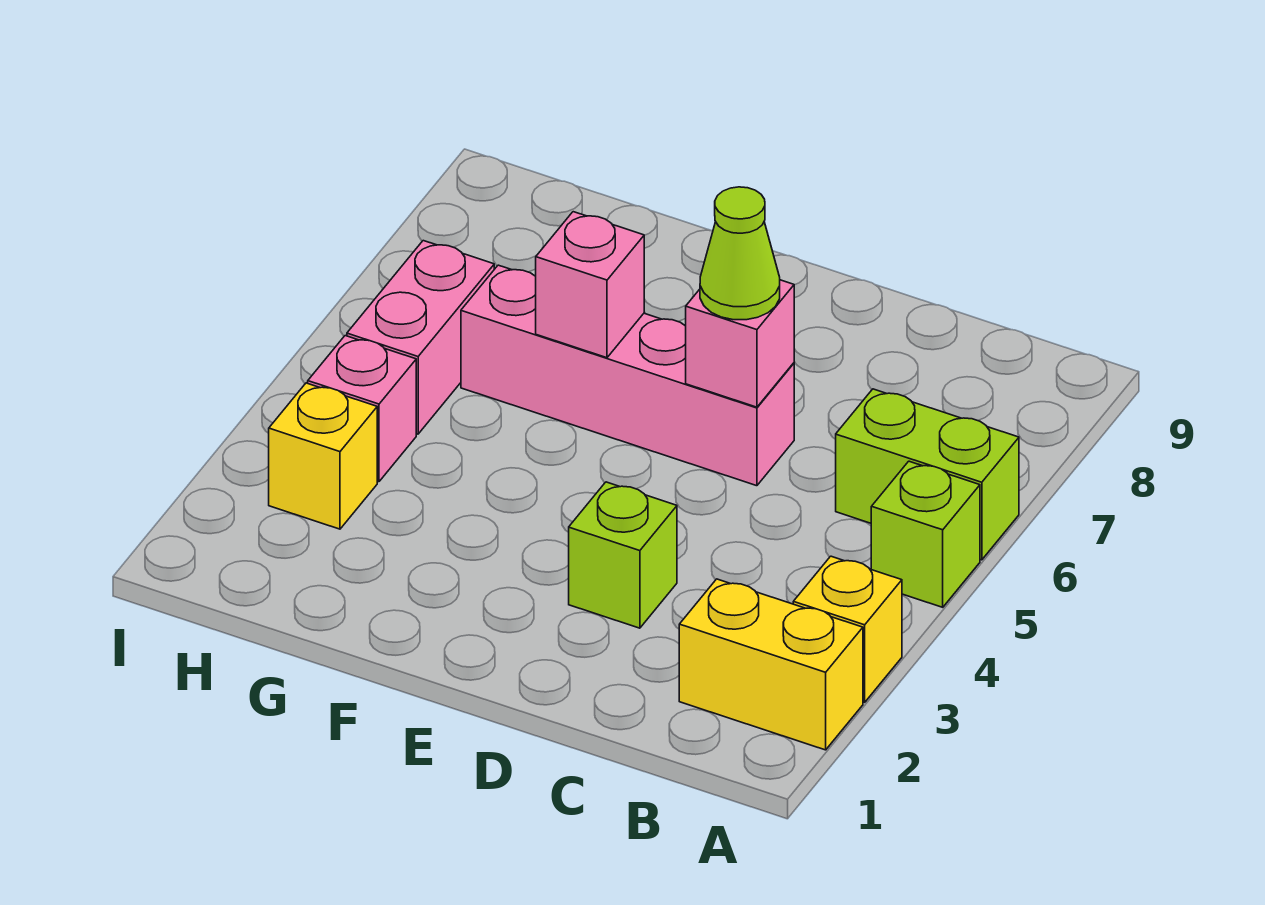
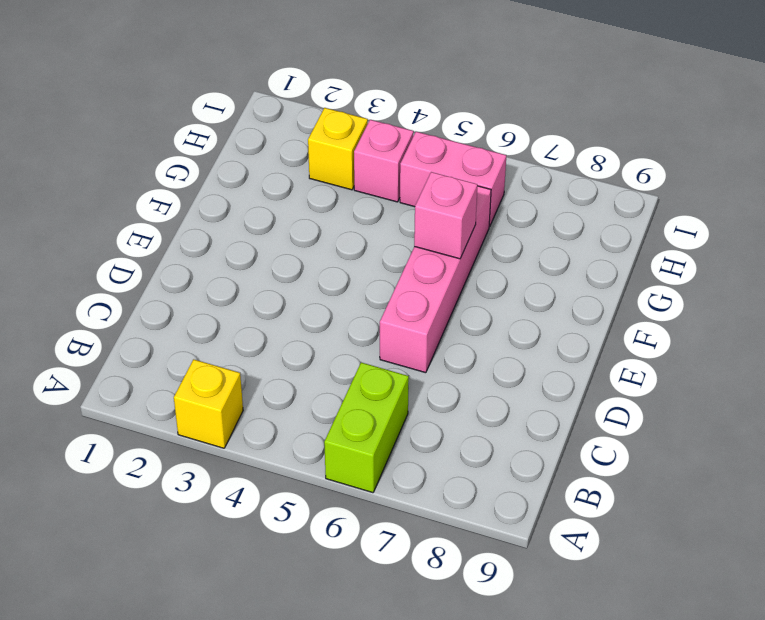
none -> yellow brick A2:B2 level 1
none -> lime brick A5 level 1
none -> lime brick D3 level 1

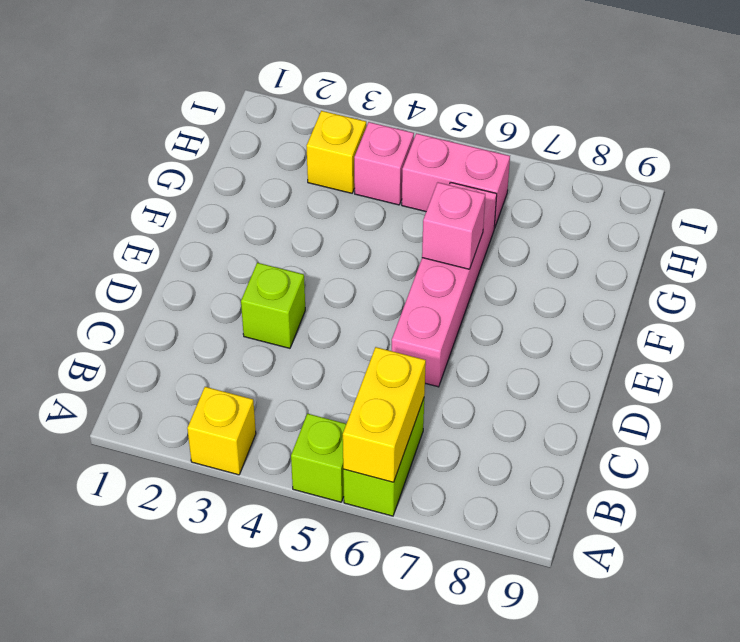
yellow brick A6:B6 level 2 -> yellow brick A2:B2 level 1
none -> pink brick D6 level 2
none -> lime cone D6 level 3

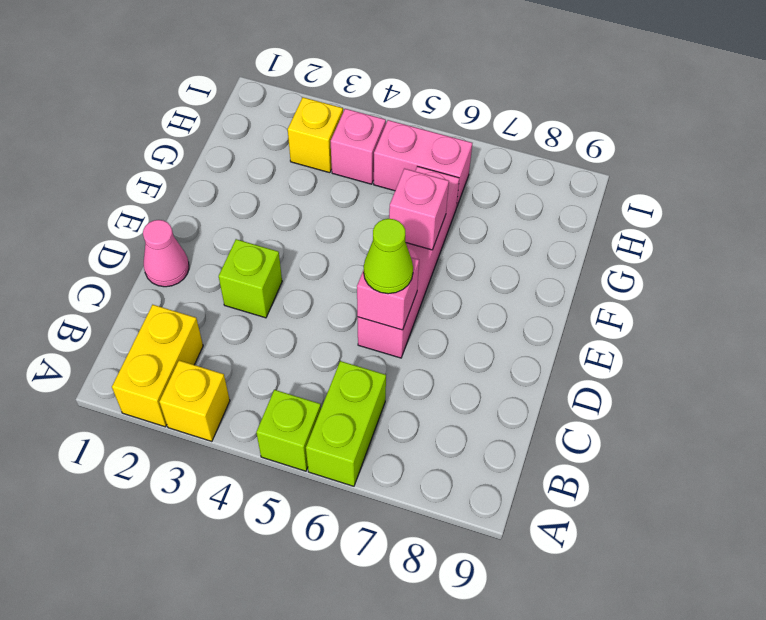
pink cone D1 level 1 -> none

